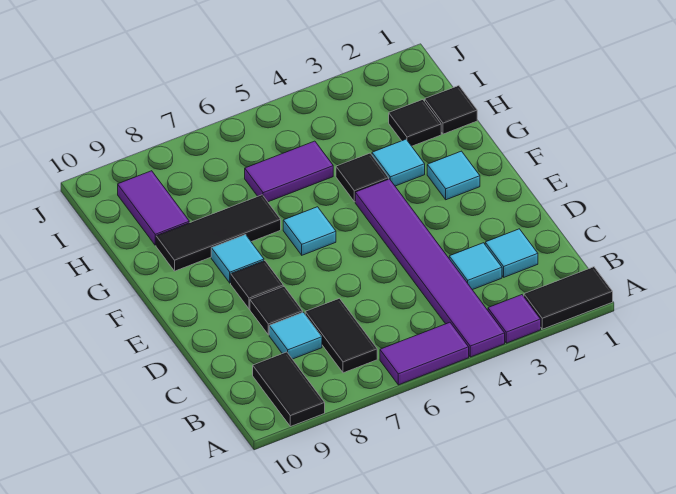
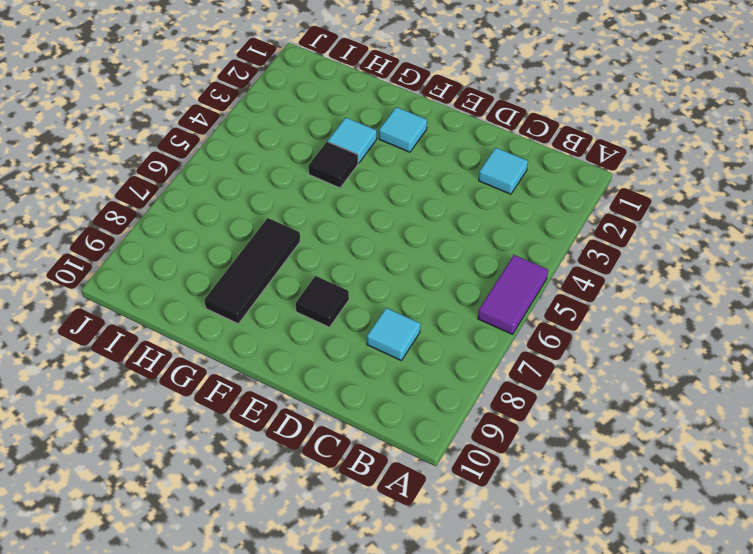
none -> black tile A1:A2 level 1
none -> purple tile A3 level 1
none -> purple tile A4:F4 level 1

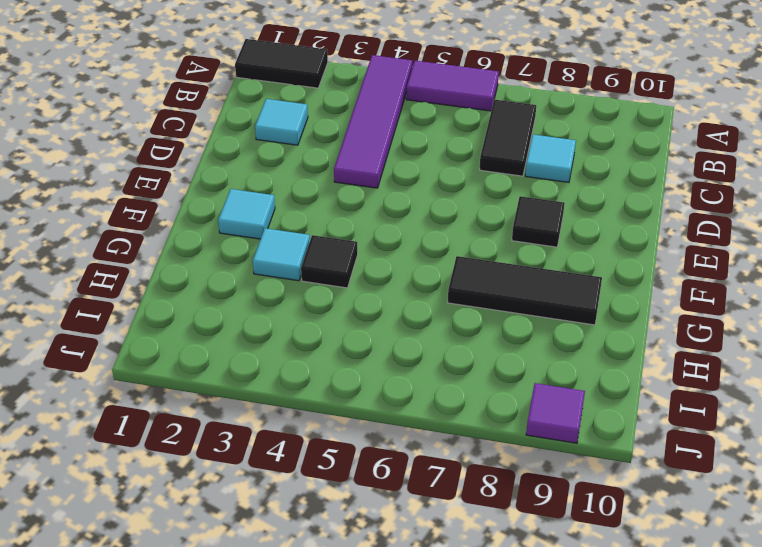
purple tile A4:D4 level 1 -> purple tile A4:F4 level 1
purple tile J9 level 1 -> purple tile A3 level 1
none -> black tile A9:B9 level 1
none -> cyan tile C3 level 1
none -> black tile D8 level 1

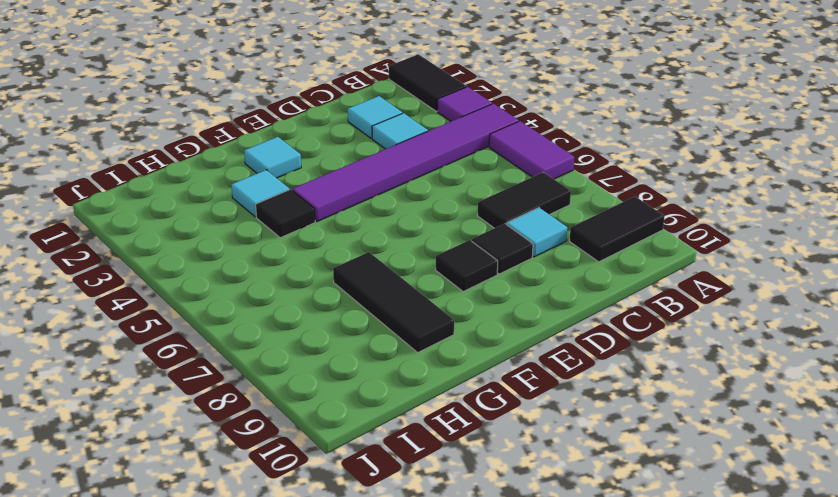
none -> cyan tile F6 level 1
none -> cyan tile F8 level 1
none -> black tile H1 level 1

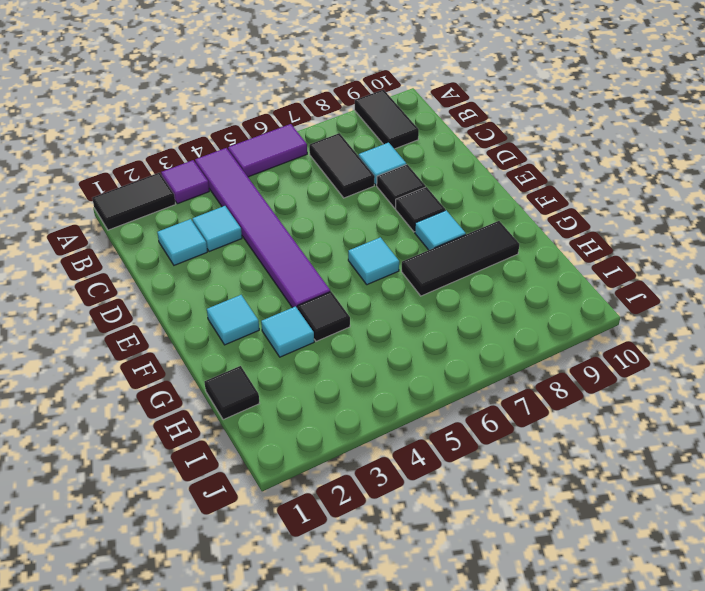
none -> black tile H2 level 1
none -> purple tile H5:H6 level 1
none -> purple tile H9:I9 level 1

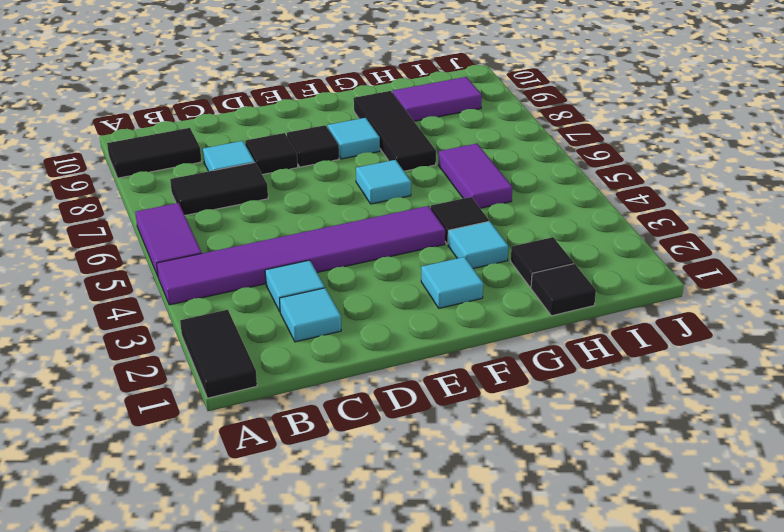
none -> purple tile A3 level 1

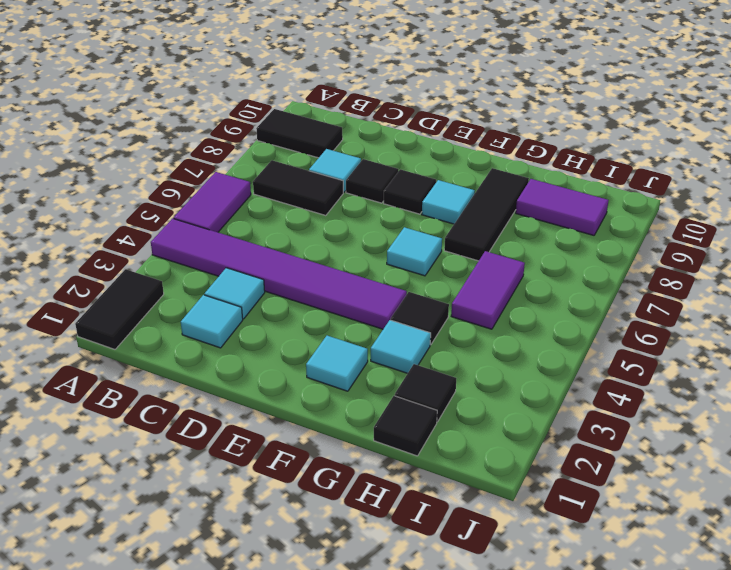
none -> purple tile A3 level 1

